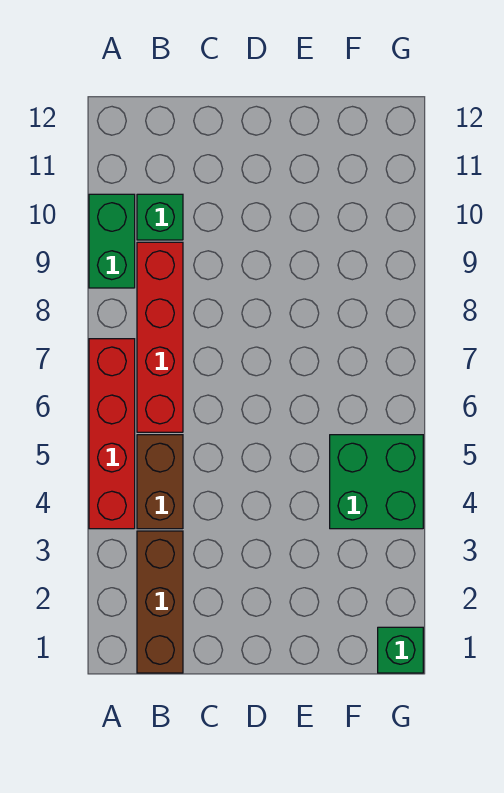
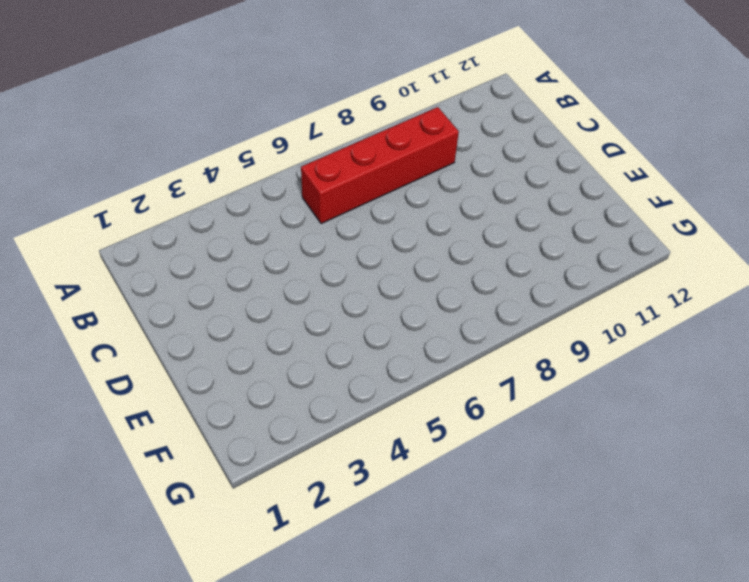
none -> red brick A4:A7 level 1
none -> green brick A9:A10 level 1

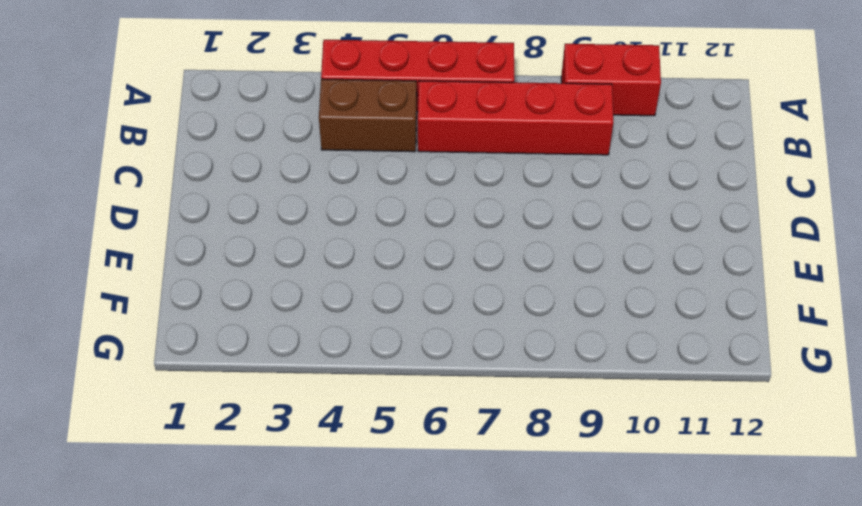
red brick A9:A10 level 1 -> green brick A9:A10 level 1
none -> brown brick B1:B3 level 1
none -> green brick B10 level 1

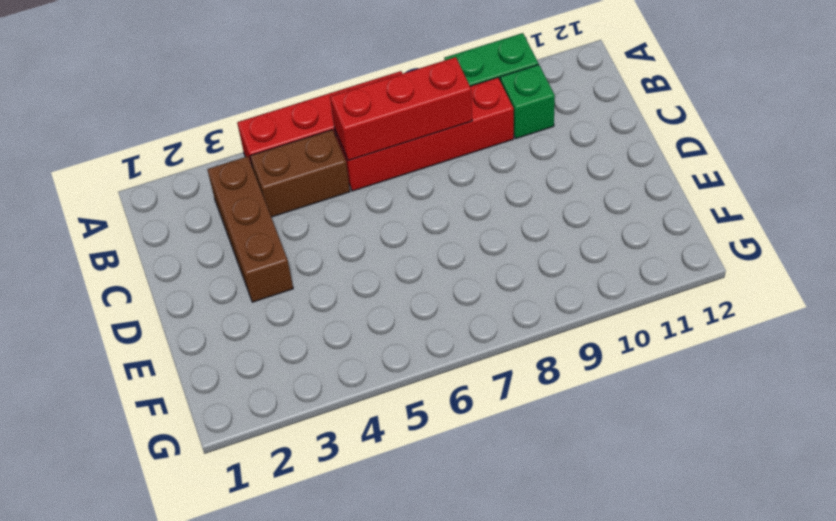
brown brick B3:D3 level 1 -> brown brick B1:B3 level 1
red brick B6:B8 level 2 -> none
none -> green brick F4:G5 level 1
none -> green brick G1 level 1

